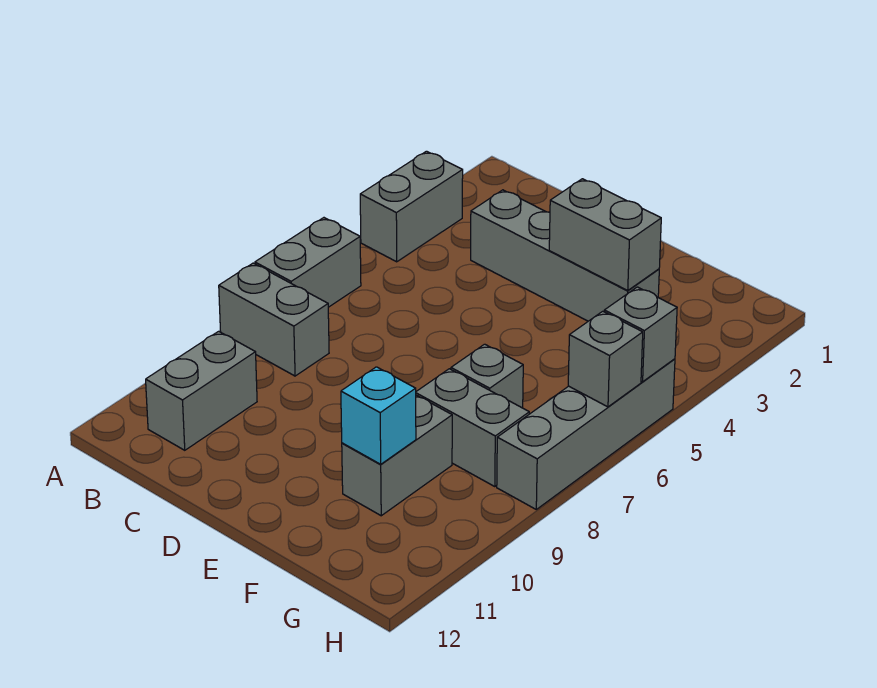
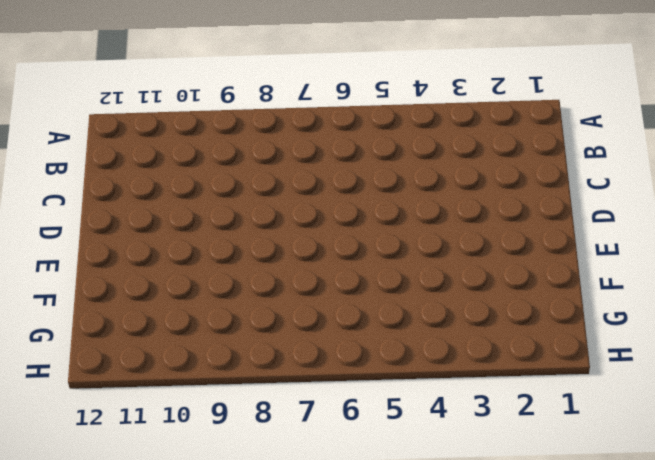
none -> grey brick A3:A4 level 1
none -> grey brick A6:A7 level 1
none -> grey brick A8:B8 level 1

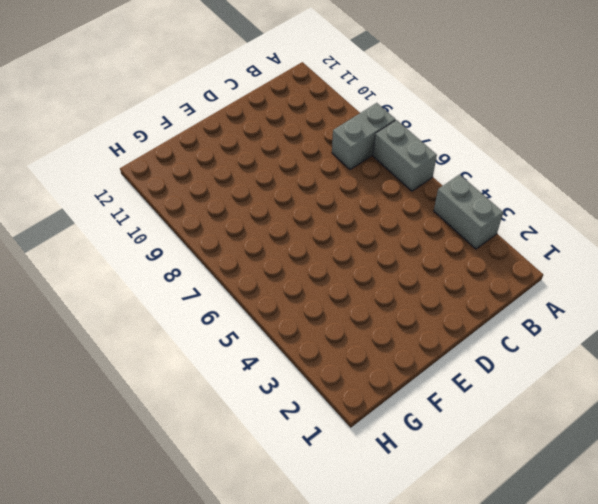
none -> grey brick B10:B11 level 1
none -> grey brick C3:F3 level 1
none -> grey brick F7 level 1

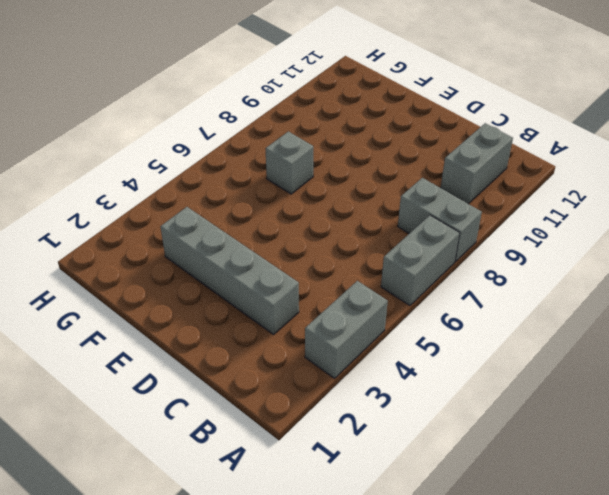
none -> grey brick F8:G8 level 1
none -> grey brick F9:F10 level 1
none -> grey brick H5:H8 level 1

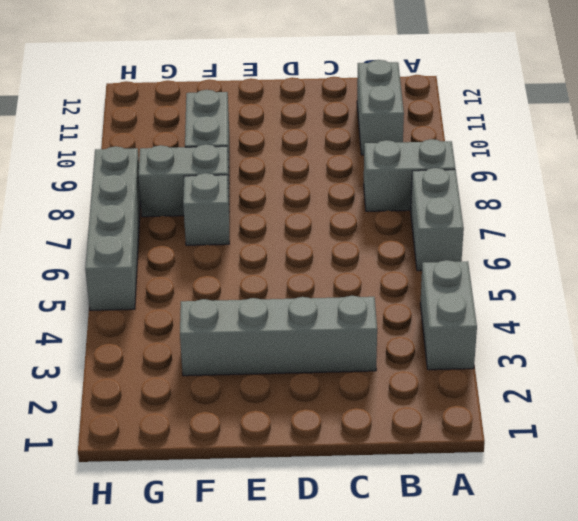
none -> grey brick E3:F3 level 2
none -> cyan brick F10 level 2
none -> grey brick H5 level 2

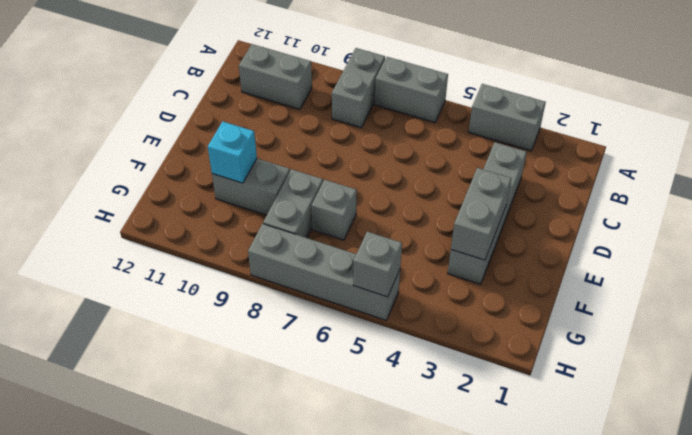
none -> grey brick H6 level 2

